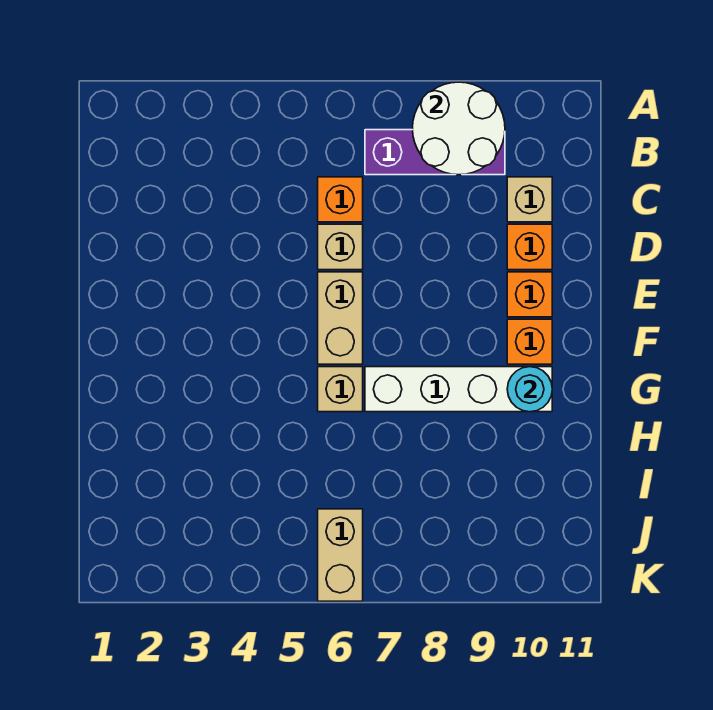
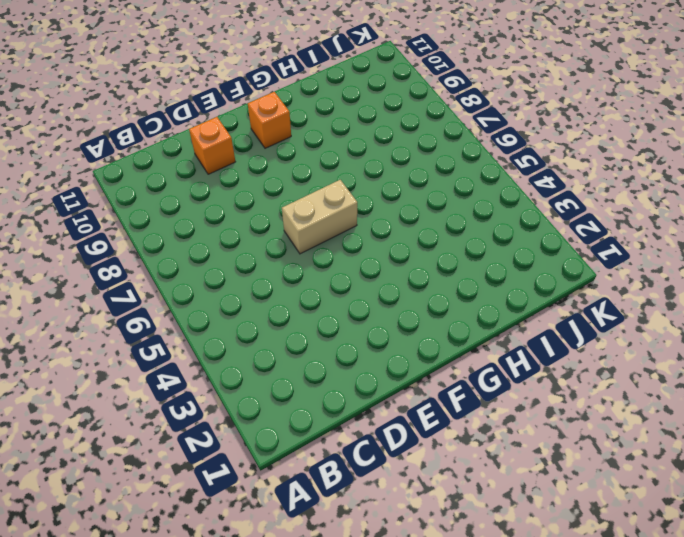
none -> purple brick B7:B9 level 1
none -> orange brick C6 level 1
none -> tan brick C10 level 1

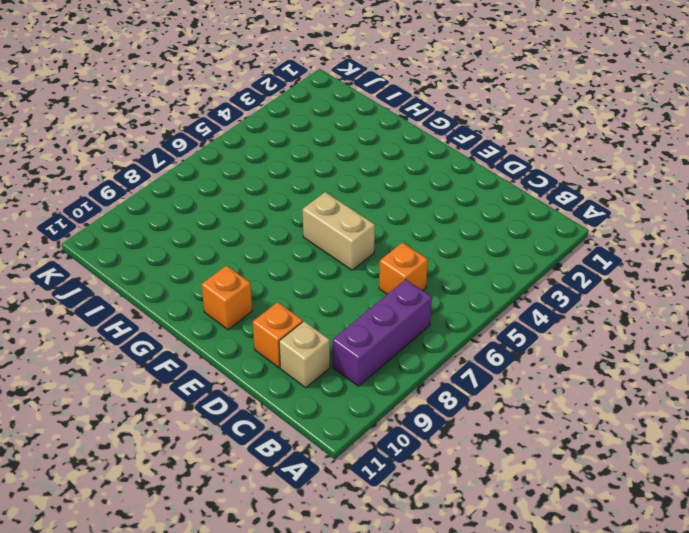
none -> tan brick D6 level 1
none -> orange brick E10 level 1
none -> tan brick G6 level 1

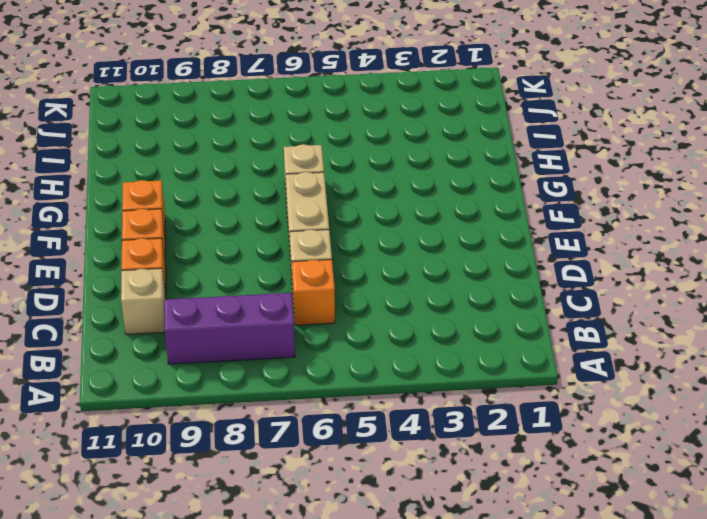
none -> white brick G7:G10 level 1
none -> tan brick J6:K6 level 1
none -> white round brick A8:B9 level 2

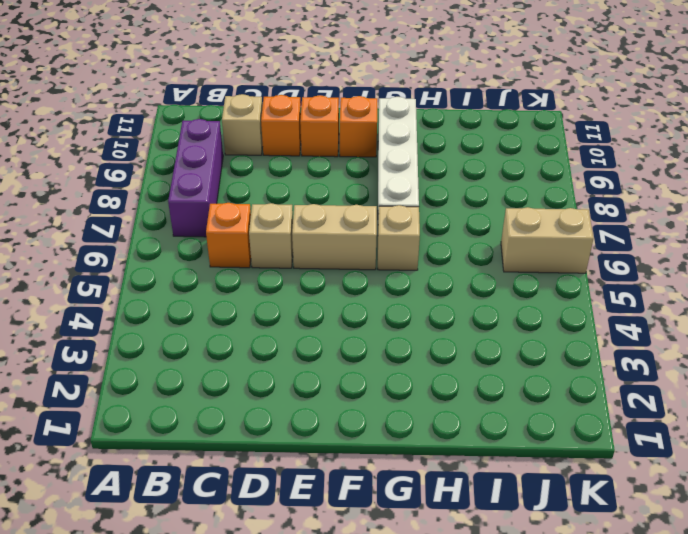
none -> white round brick A8:B9 level 2
none -> cyan round brick G10 level 2

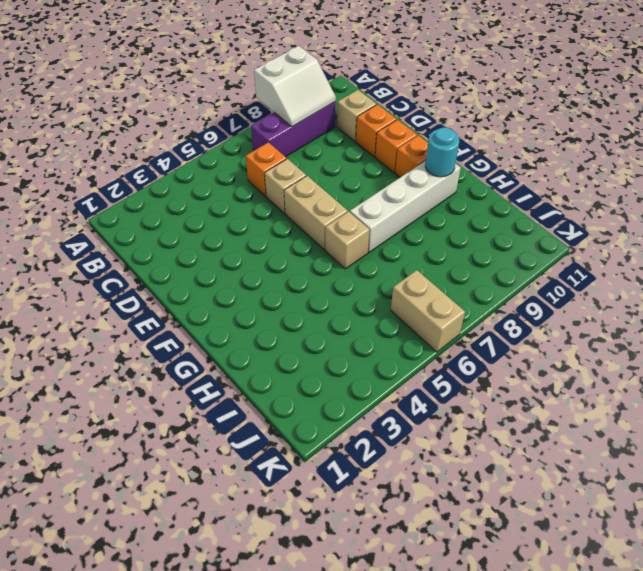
white slope A8:B9 level 2 top A -> white round brick A8:B9 level 2

